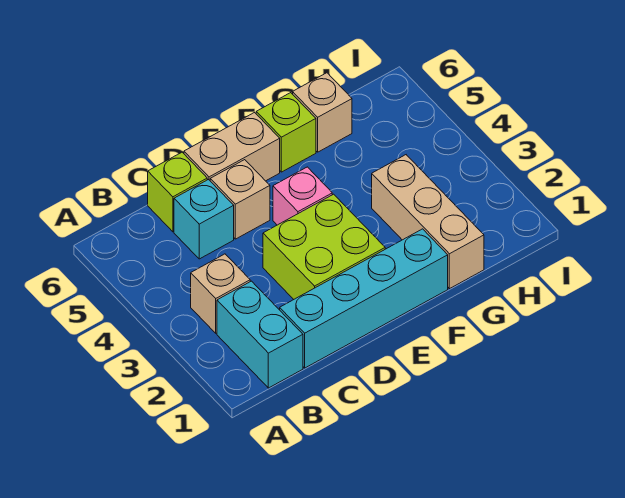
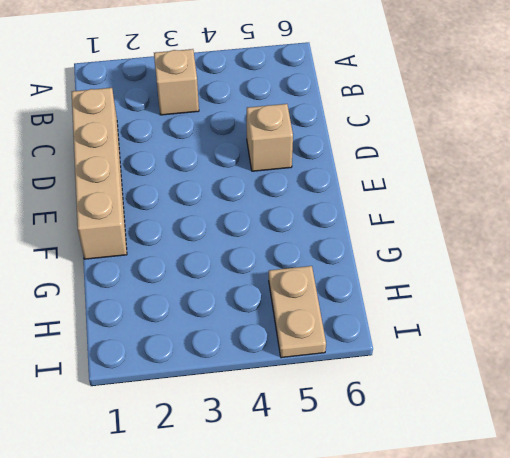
tan brick C1:F1 level 1 -> cyan brick C1:F1 level 1
tan plate H5:I5 level 1 -> none
none -> cyan brick B1:B2 level 1
none -> cyan brick C5 level 1
none -> lime brick C6 level 1

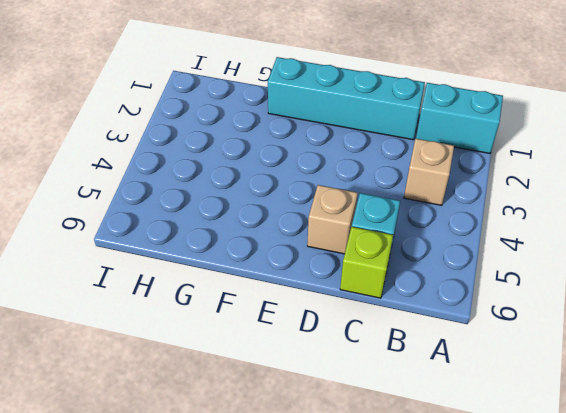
cyan brick A1:B1 level 1 -> cyan brick B1:B2 level 1
none -> lime brick D2:E3 level 1
none -> tan brick D6:E6 level 1
none -> pink brick E4 level 1

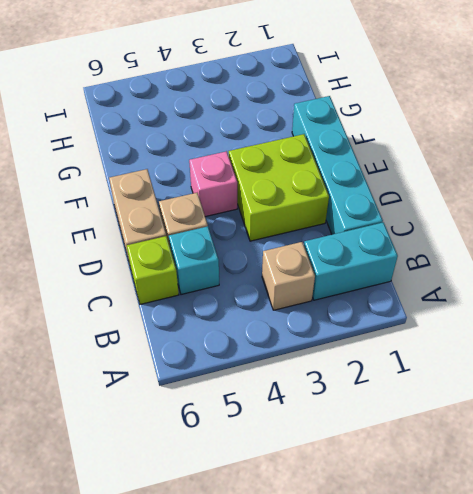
none -> lime brick F6 level 1
none -> tan brick G1:G3 level 1
none -> tan brick G6 level 1

